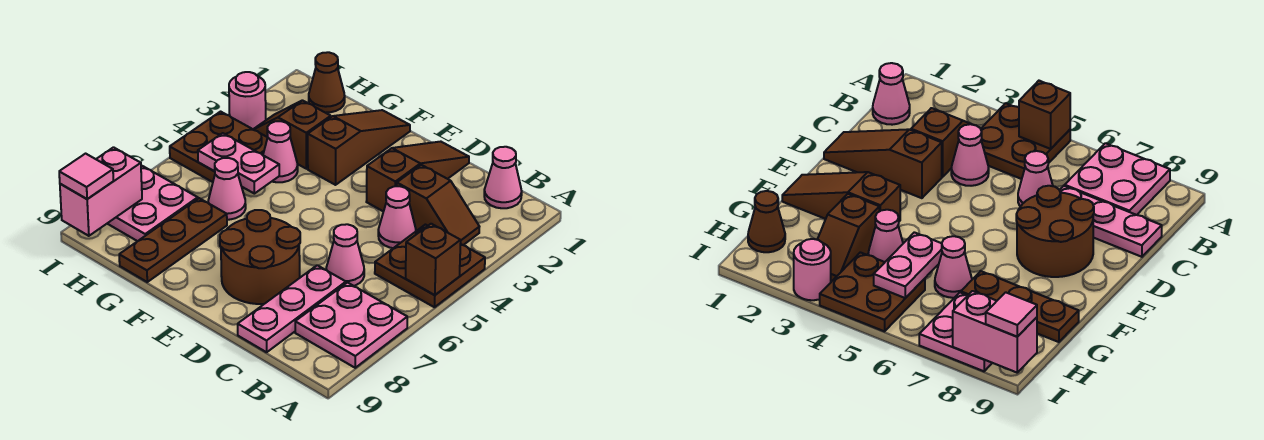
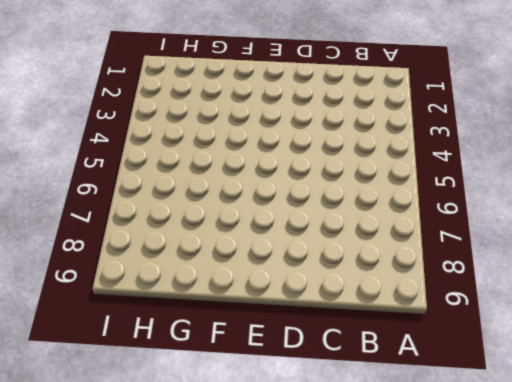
none -> brown plate A4:B5 level 1
none -> pink plate A7:B8 level 1
none -> pink cone B1 level 1

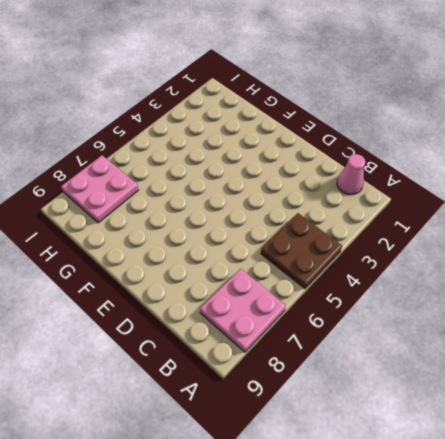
none -> brown slope B3:C3 level 1 top C
none -> pink cone C4 level 1
none -> pink cone C6 level 1

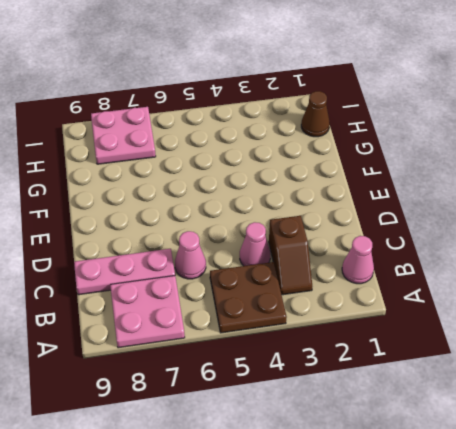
none -> brown slope D1:D3 level 1 top 3
none -> brown round brick D7:E8 level 1
none -> brown slope F1:F3 level 1 top 3

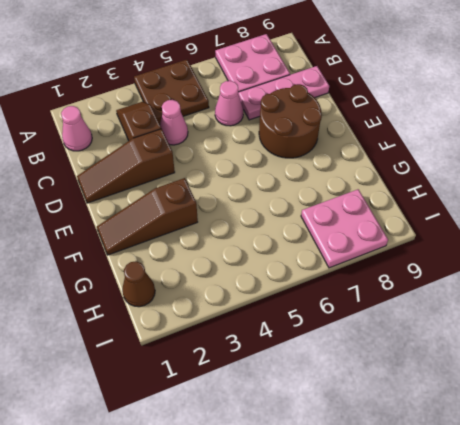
none -> brown slope G3:H3 level 1 top G
none -> pink cone G4 level 1
none -> pink cone G6 level 1

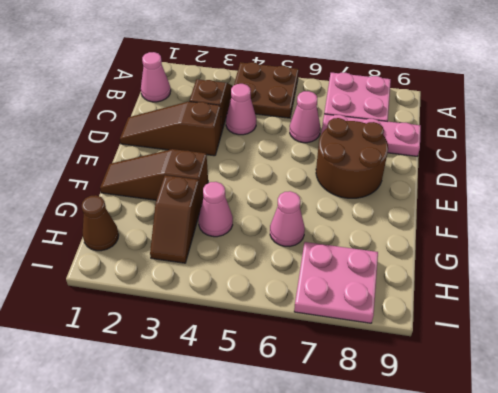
none -> brown plate G7:G9 level 1
none -> brown plate H4:I5 level 1
none -> pink round brick I3 level 1

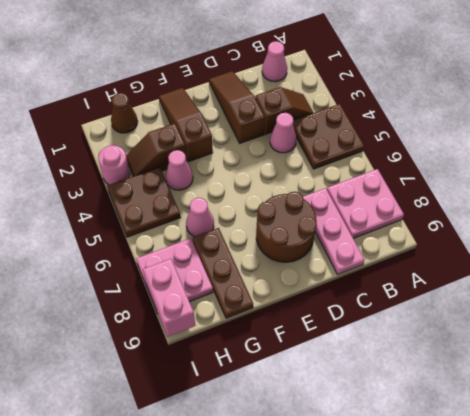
none -> pink cone C6 level 1
none -> brown brick A5 level 2
none -> pink plate G5:H5 level 2

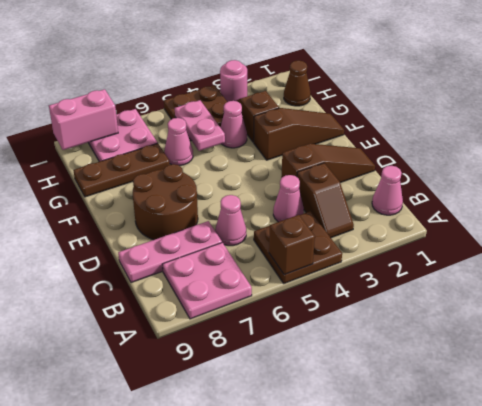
none -> pink tile I9 level 3

